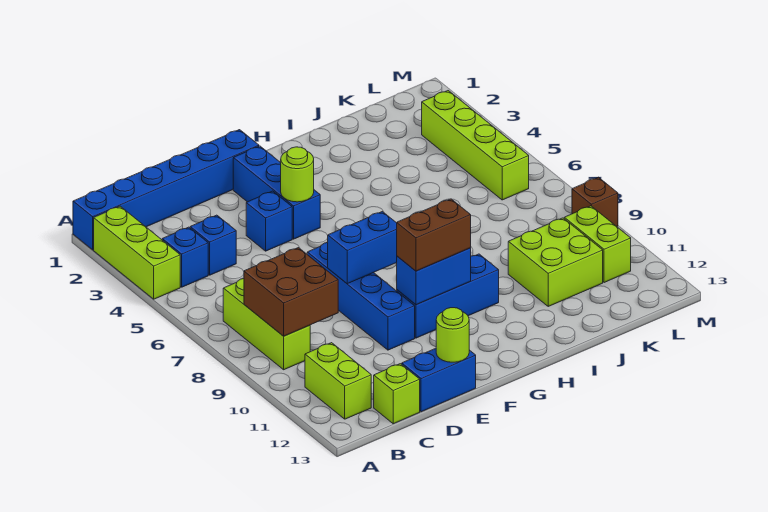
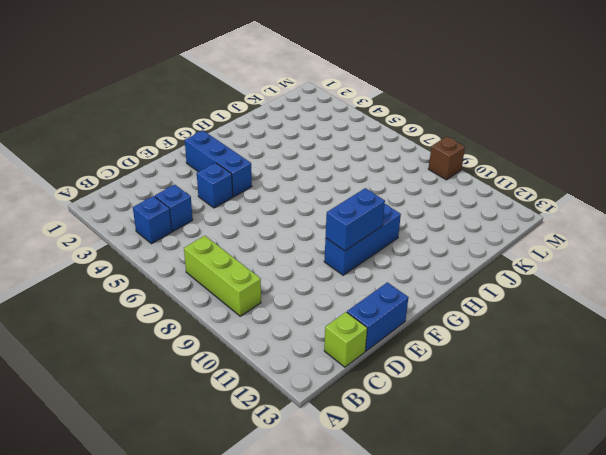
none -> blue brick A1:F1 level 1
none -> lime brick A2:A4 level 1
none -> lime brick B11:B12 level 1

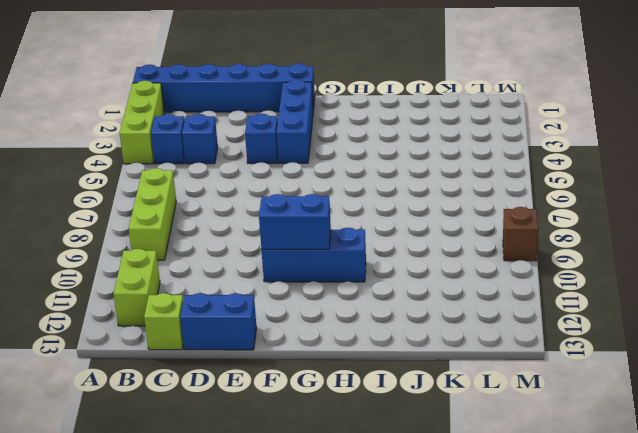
none -> blue brick E7:E10 level 1
none -> lime brick J10:K11 level 1
none -> lime brick L3:L6 level 1

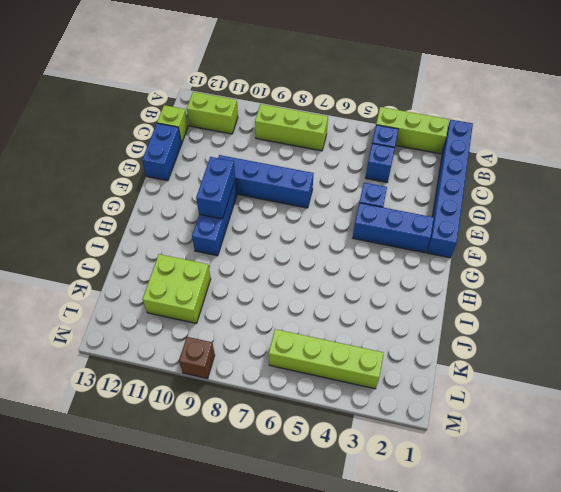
none -> lime brick L10:L11 level 1
none -> brown brick B8:C9 level 2
none -> blue brick E8:F8 level 2

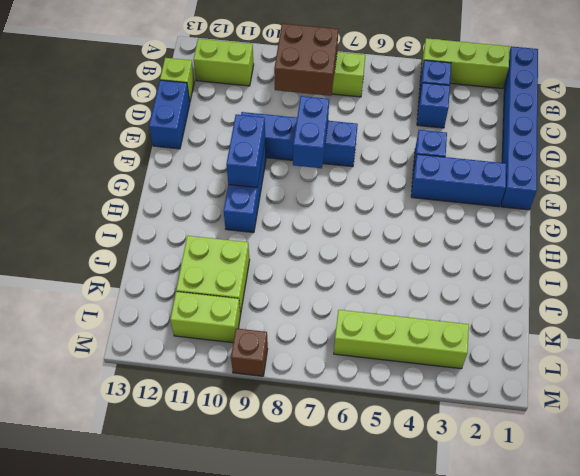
none -> lime round brick E13 level 2
none -> lime round brick F4 level 2
none -> brown brick F10:G10 level 3

